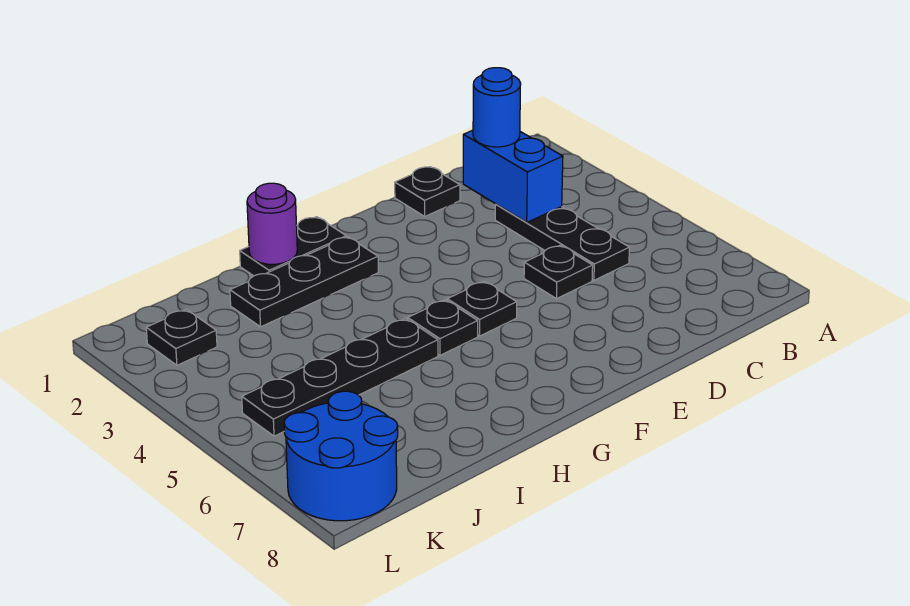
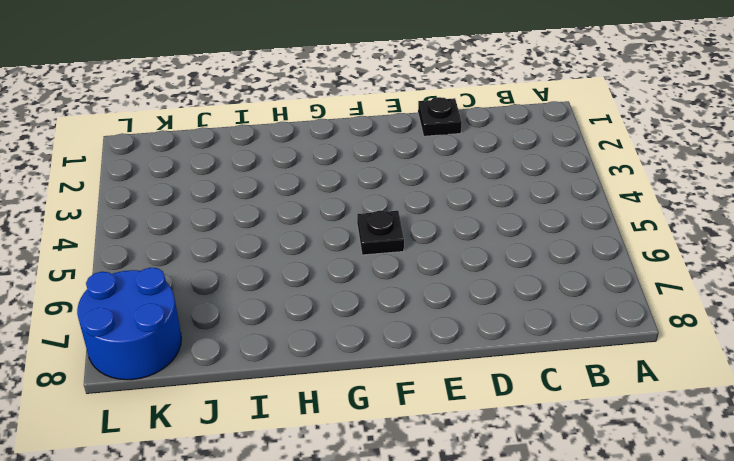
none -> black plate C3:C5 level 1
none -> black plate D5 level 1
none -> black plate G1:H1 level 1

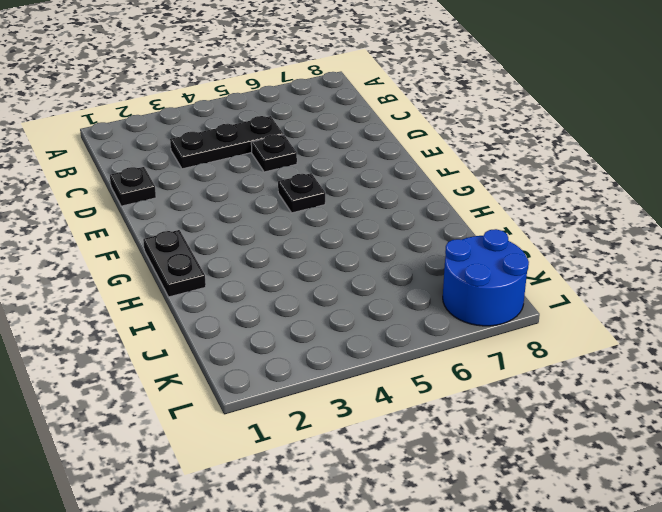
none -> black plate G2:I2 level 1
none -> black plate G5 level 1
none -> black plate H5:K5 level 1

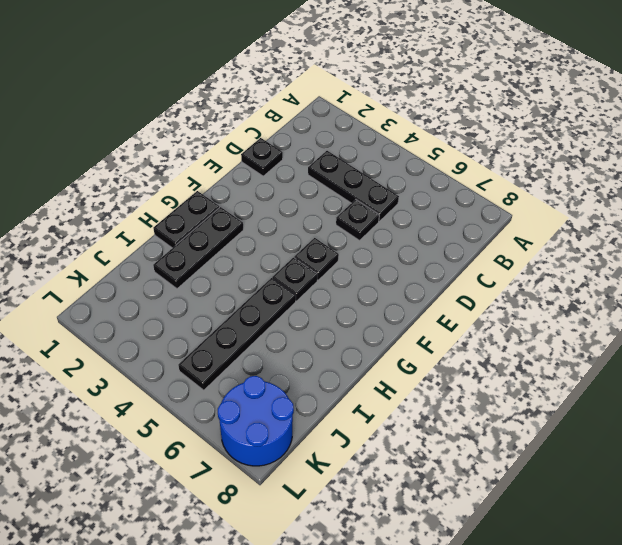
none -> black plate K2 level 1
none -> blue brick C2:C3 level 2
none -> purple round brick H1 level 2

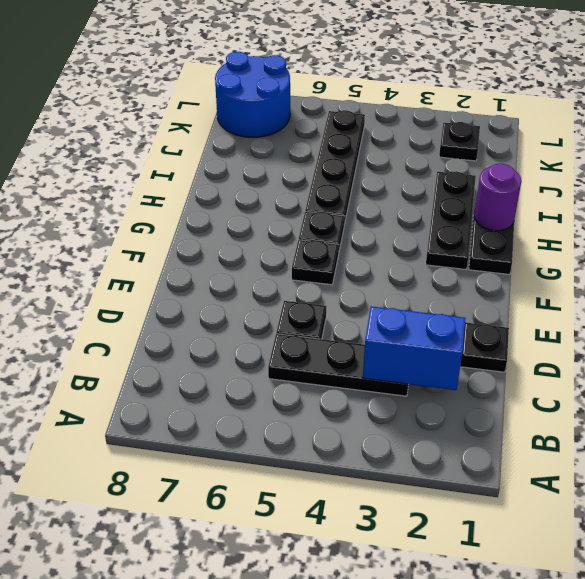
none -> blue round brick C2 level 3

